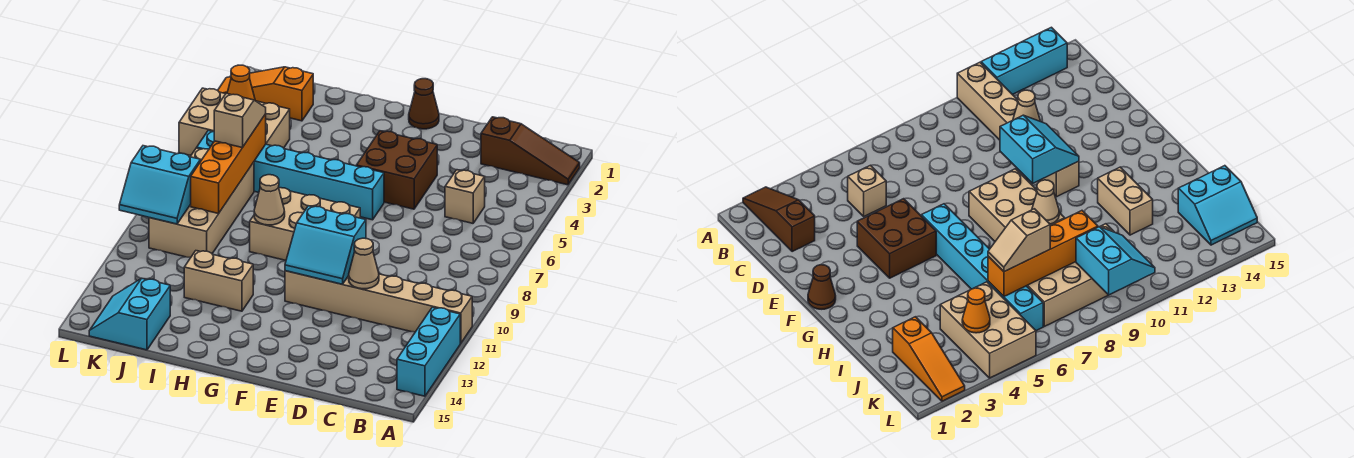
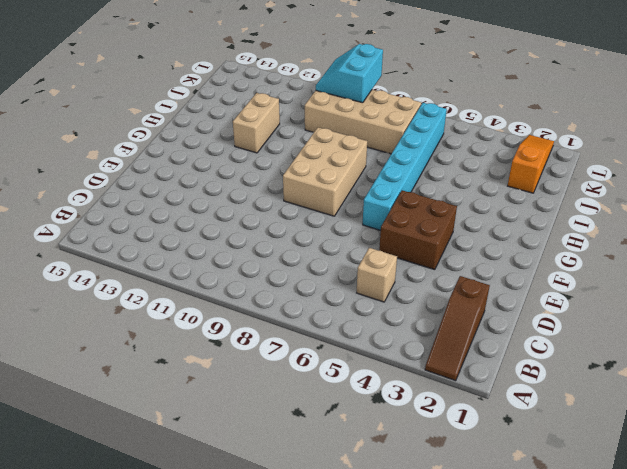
none -> tan brick A11:F11 level 1
none -> cyan brick A12:A14 level 1
none -> brown cone F1 level 1

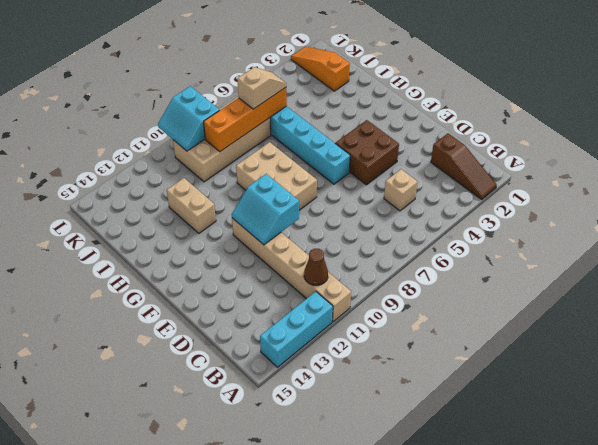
brown cone B11 level 2 -> brown cone F1 level 1
none -> tan brick J4:L5 level 1
none -> cyan slope J14:K15 level 1 top J
none -> tan cone D11 level 2

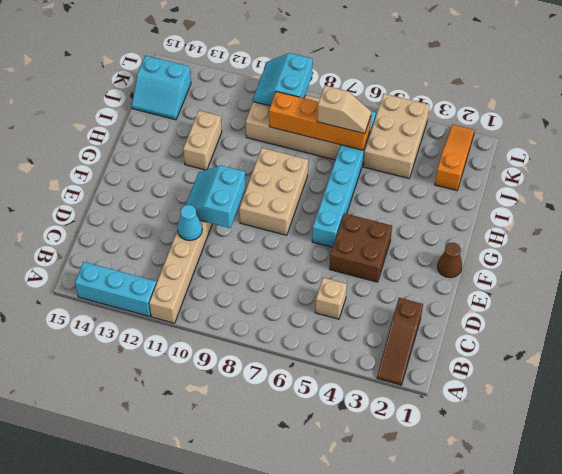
cyan cone D11 level 2 -> tan cone D11 level 2
cyan slope J14:K15 level 1 top K -> cyan slope J14:K15 level 1 top J
none -> tan cone H9 level 2
none -> orange cone K4 level 2

